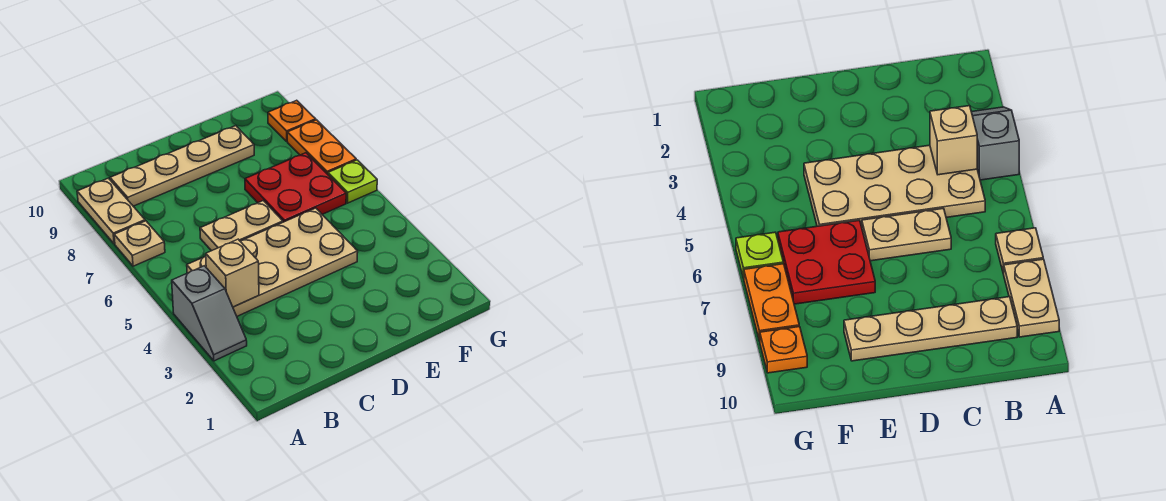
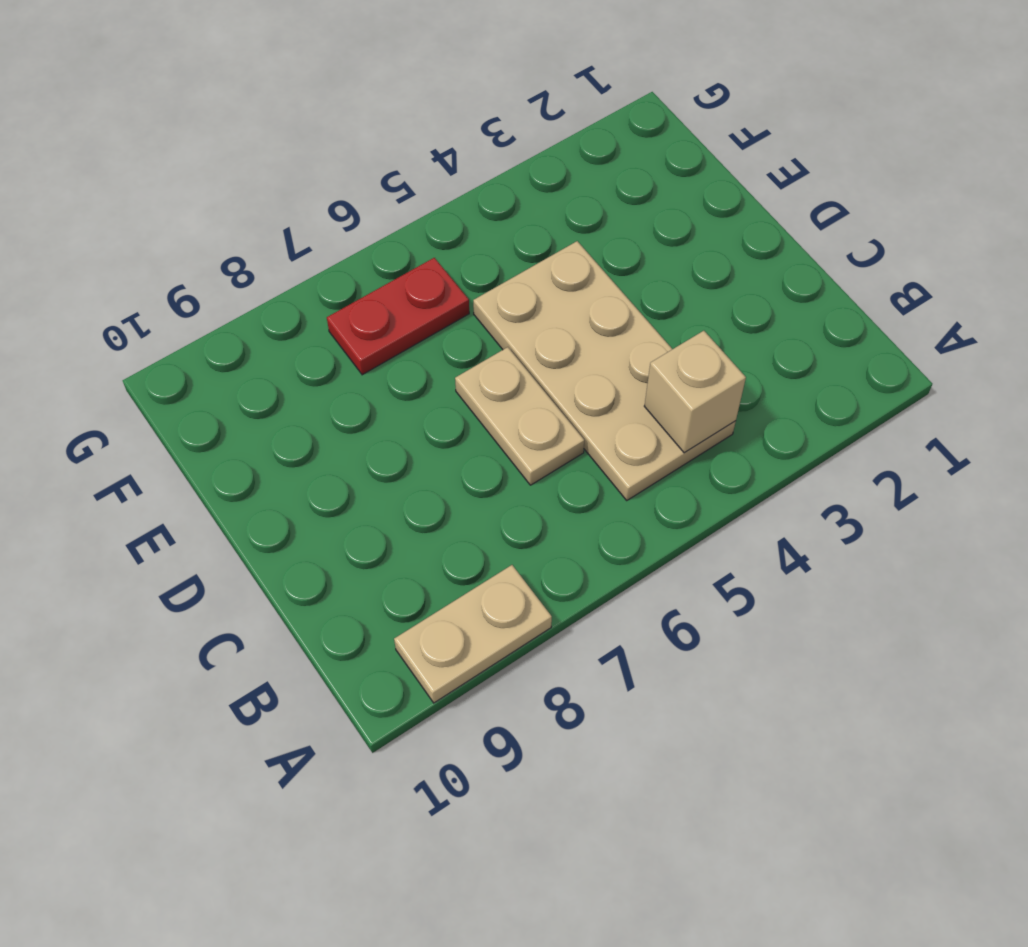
red plate F6:F7 level 1 -> red plate E6:F7 level 1
none -> grey slope A3:A4 level 1 top 4
none -> tan plate A7 level 1

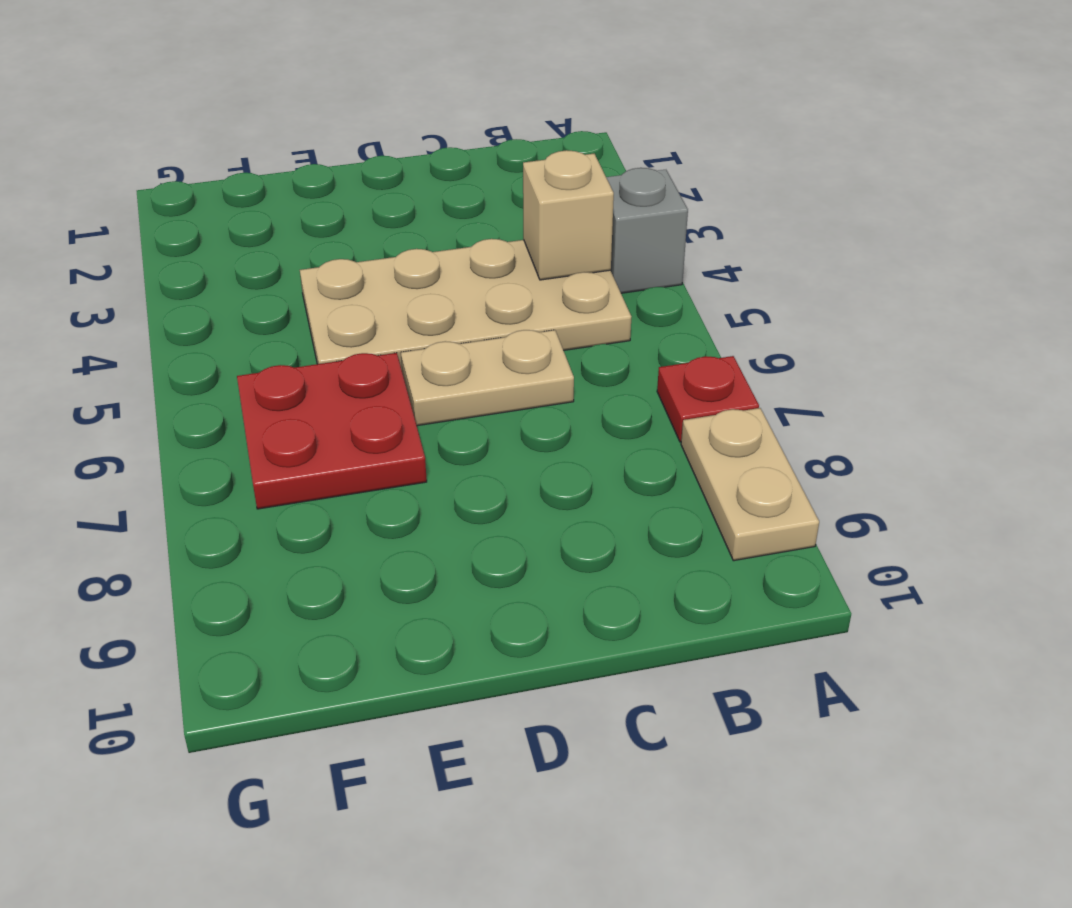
red plate A7 level 1 -> tan plate A7 level 1
none -> tan plate B9:E9 level 1
none -> lime plate G6 level 1

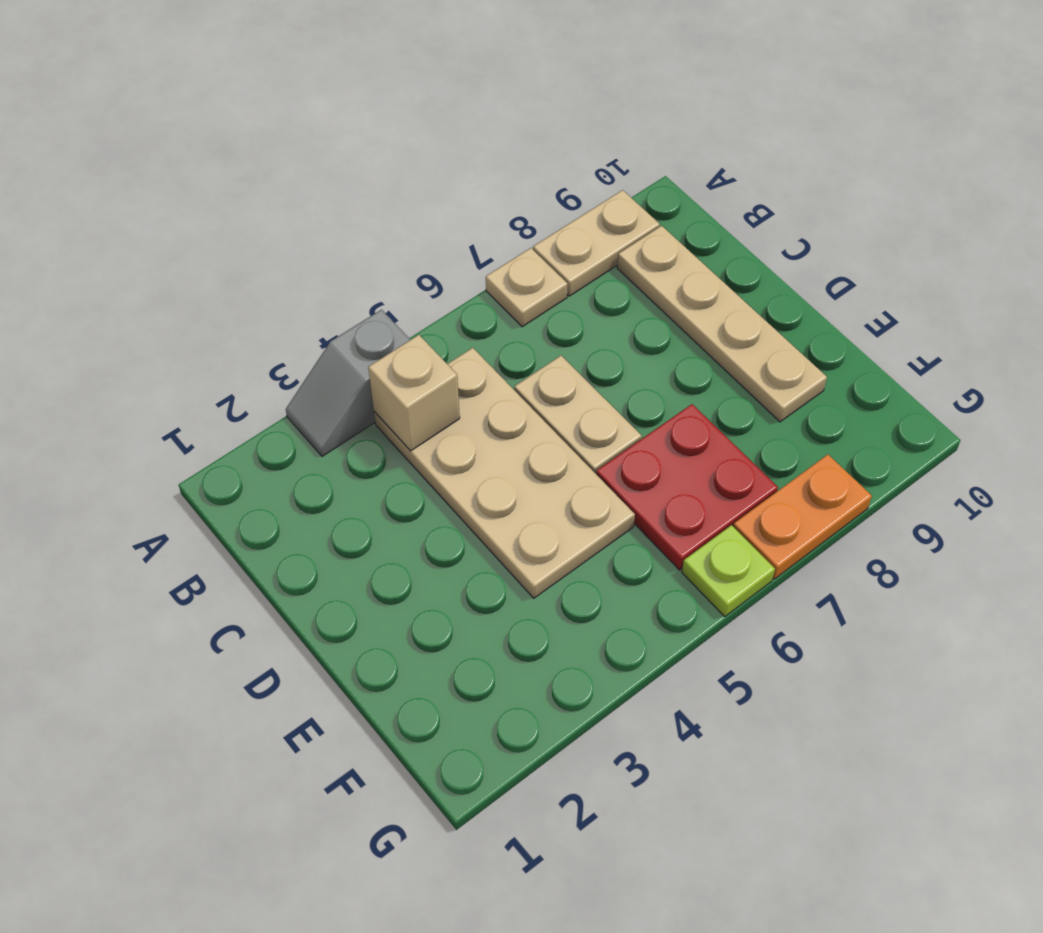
none -> orange plate G9 level 1

